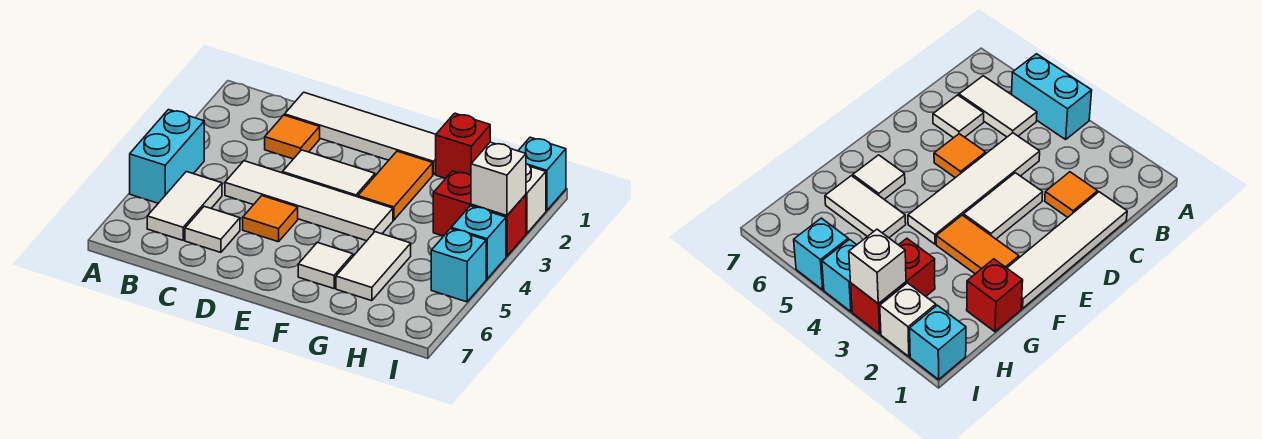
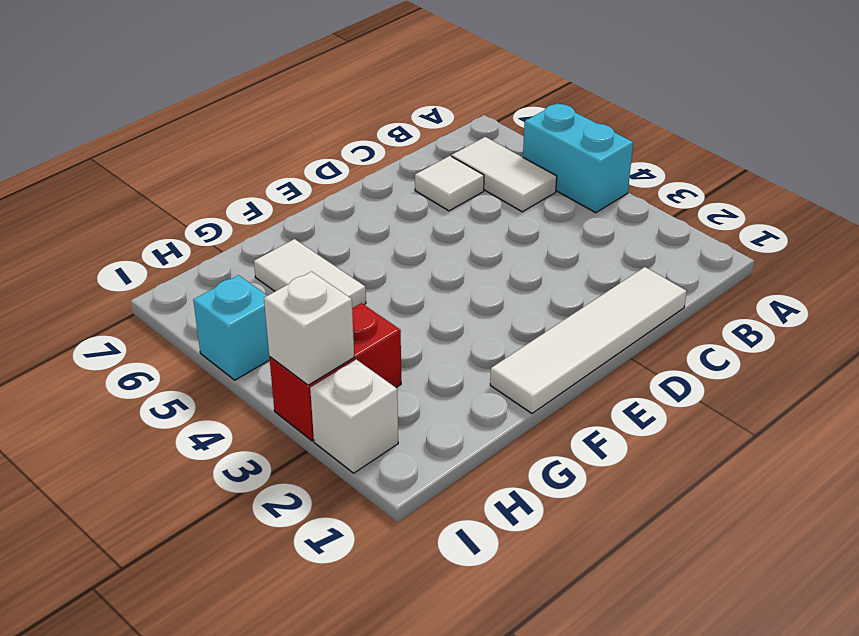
none -> orange tile C2 level 1
none -> white tile C4:F4 level 1
none -> white tile D3:E3 level 1

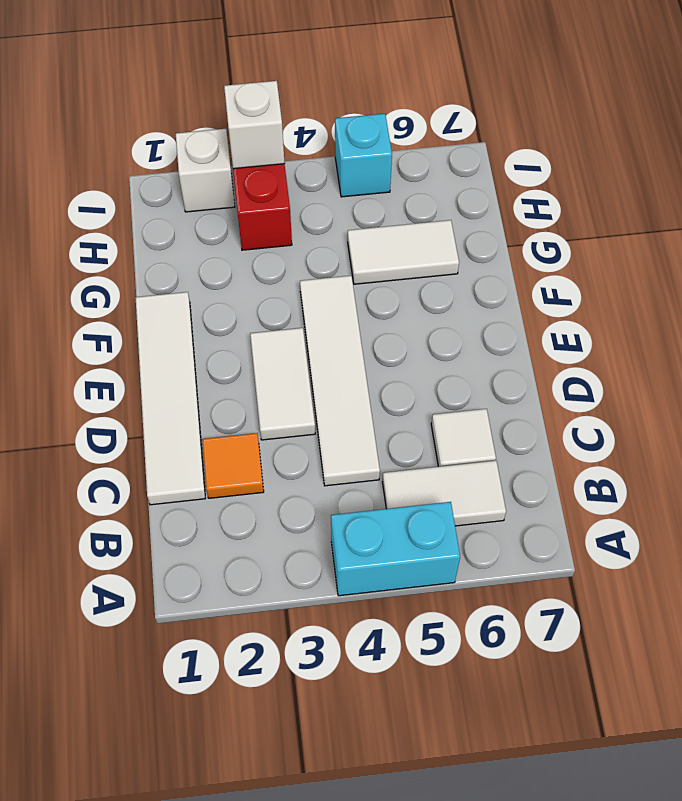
none -> orange tile D5 level 1
none -> orange tile F2:F3 level 1
none -> white tile F6 level 1

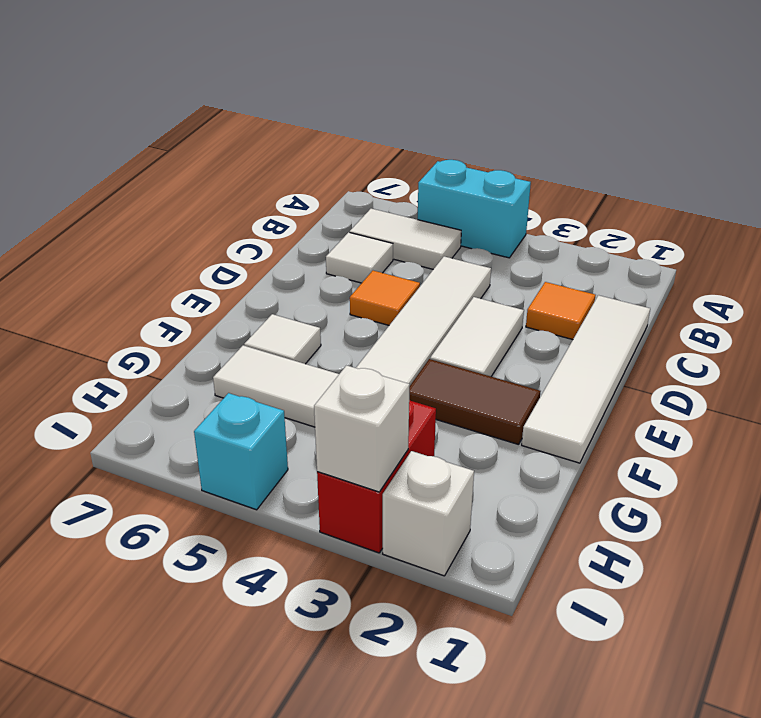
brown tile F2:F3 level 1 -> orange tile F2:F3 level 1
none -> red brick G1 level 1
none -> cyan brick I1 level 1
none -> cyan brick I4 level 1

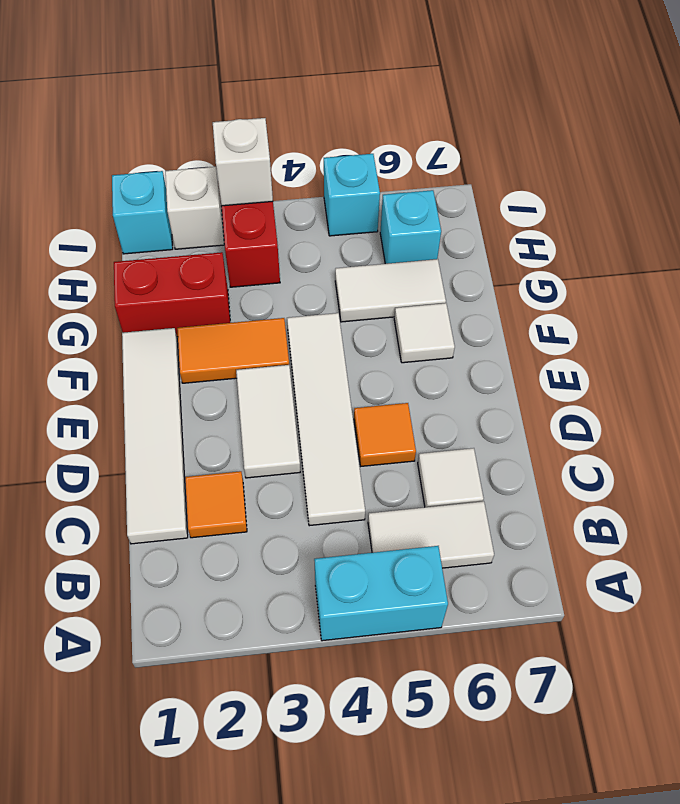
red brick G1:G2 level 1 -> red brick G1 level 1
cyan brick H6 level 1 -> cyan brick I4 level 1

